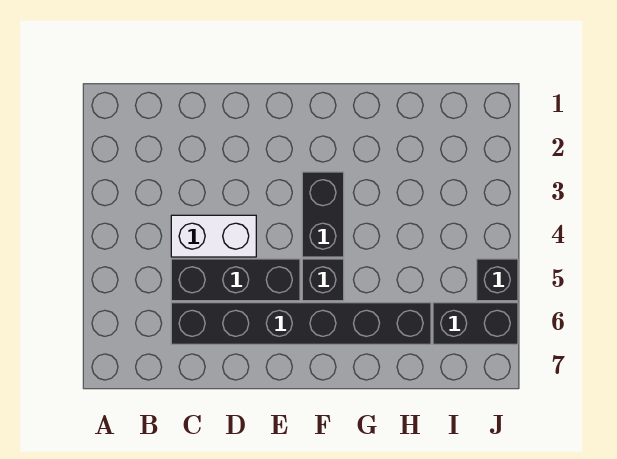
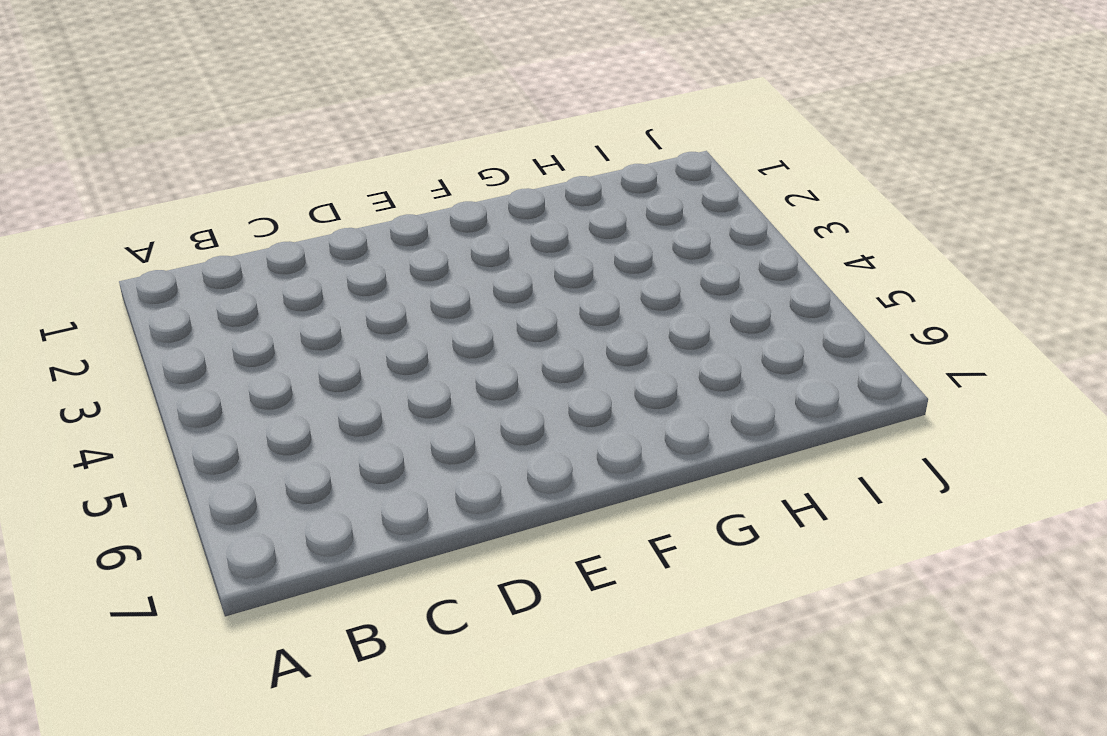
none -> white brick C4:D4 level 1
none -> black brick C5:E5 level 1

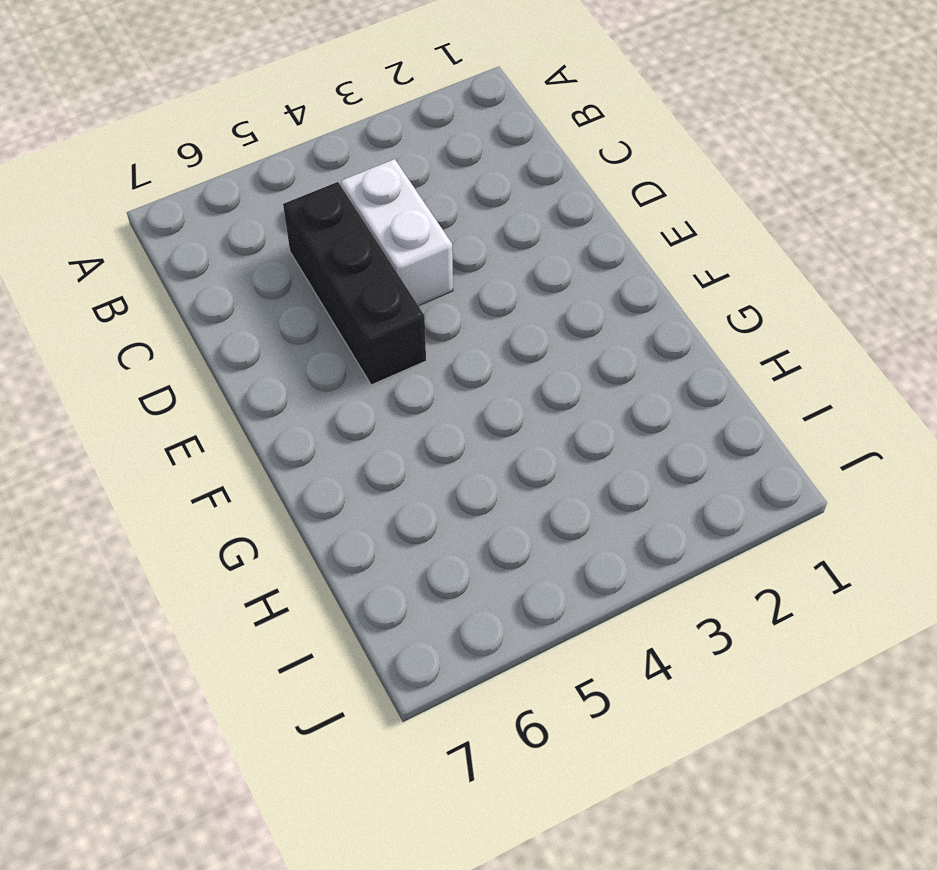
none -> black brick C6:H6 level 1
none -> black brick F3:F4 level 1

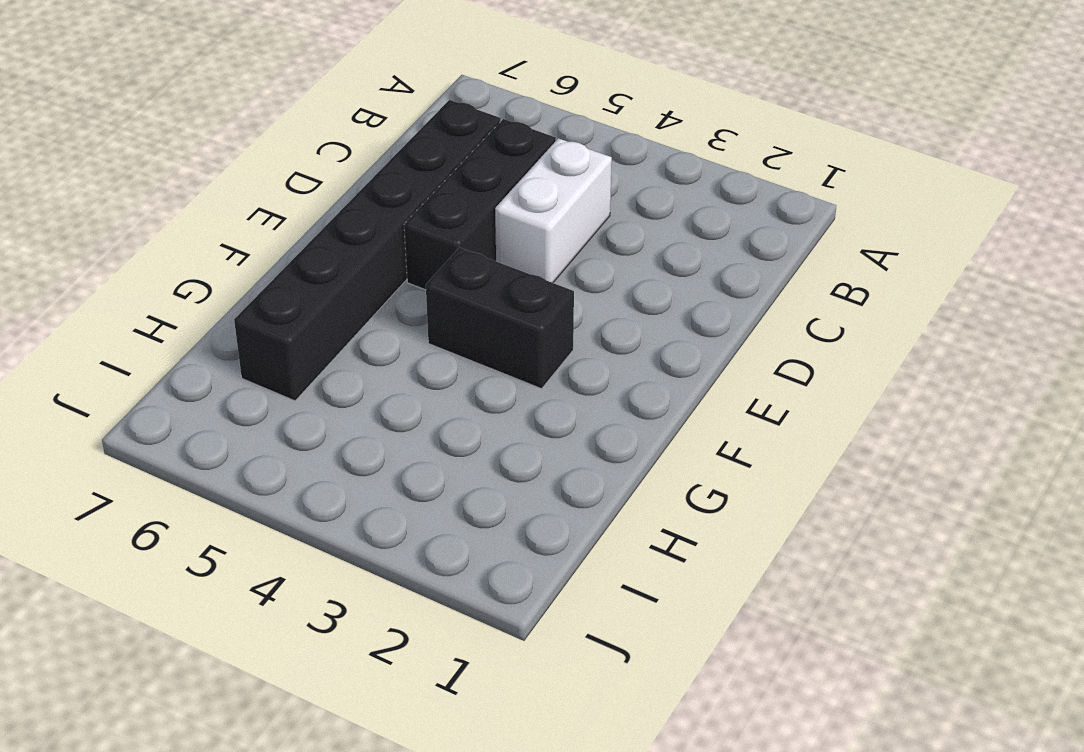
none -> black brick F5 level 1
none -> black brick I6:J6 level 1

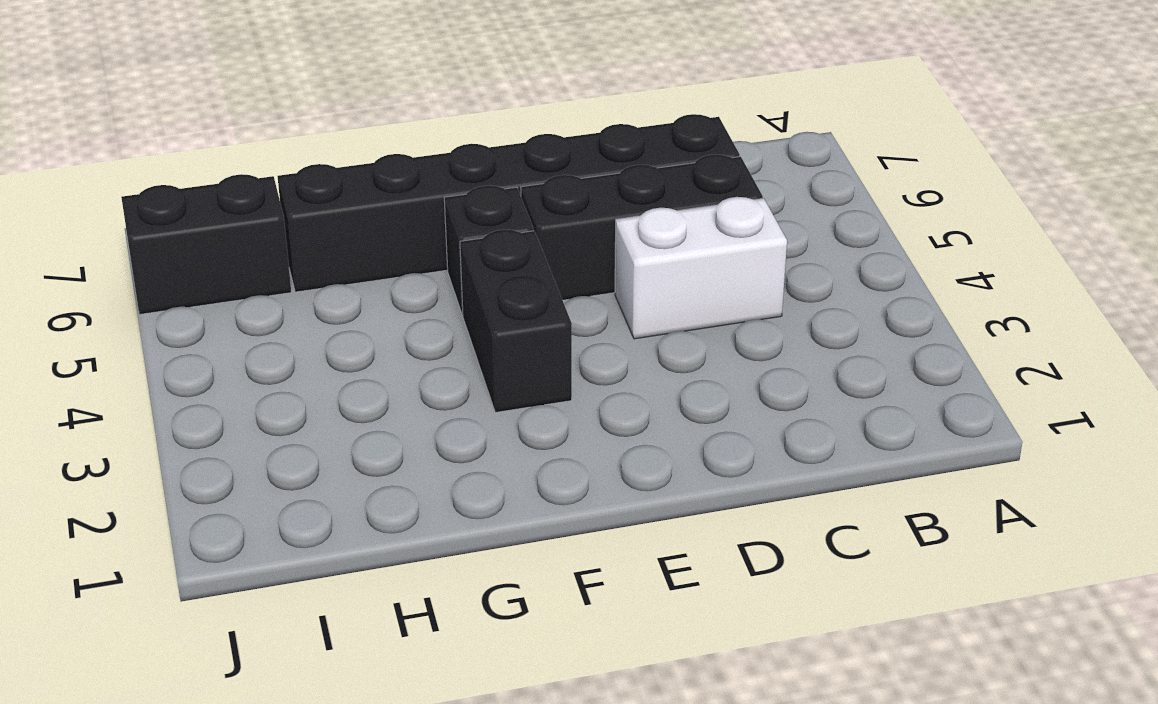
none -> black brick J5 level 1

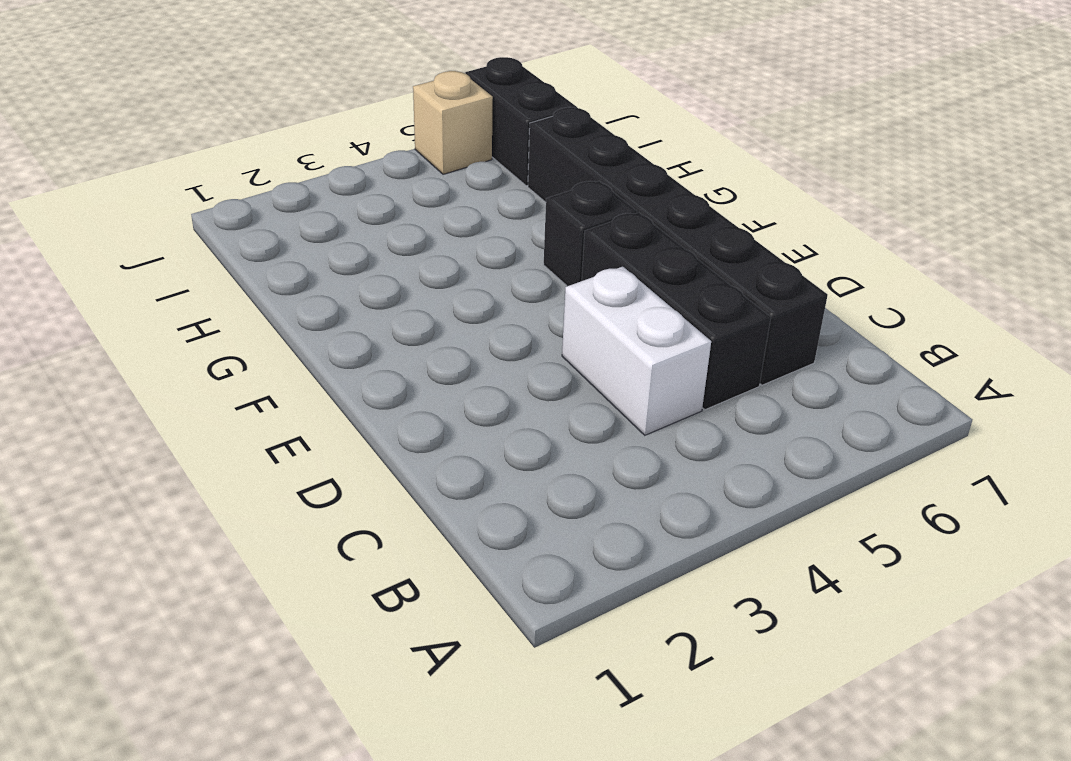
tan brick J5 level 1 -> black brick J5 level 1
none -> black brick F3:F4 level 1

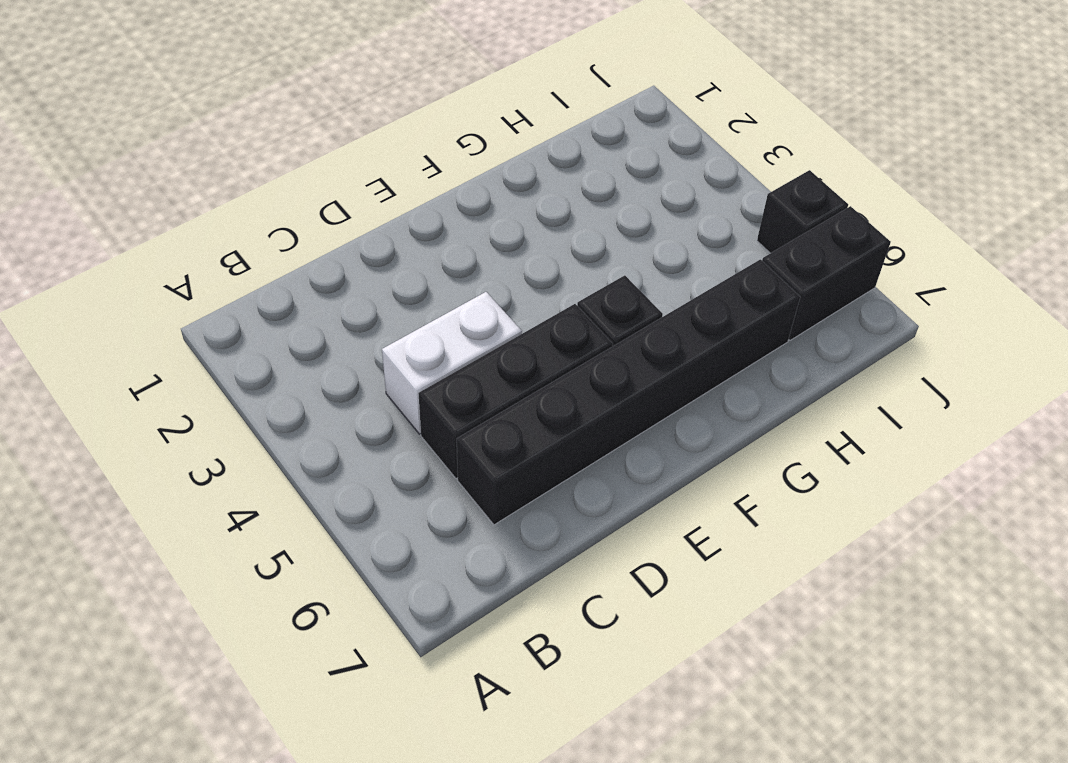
none -> black brick F3:F4 level 1

